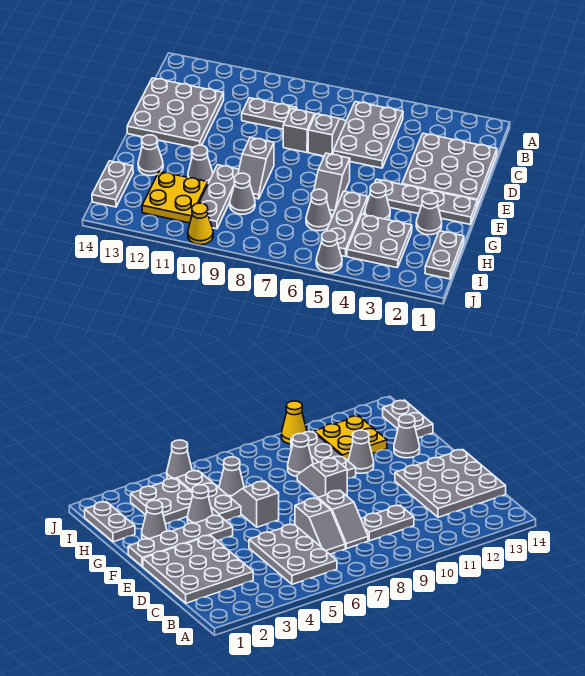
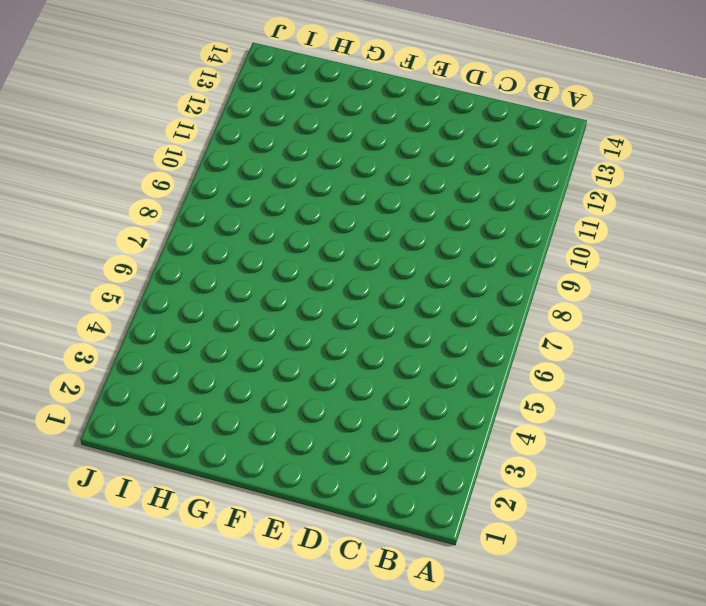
none -> grey plate B5:D6 level 1
none -> grey plate C1:E3 level 1
none -> grey slope C7:D7 level 1 top D

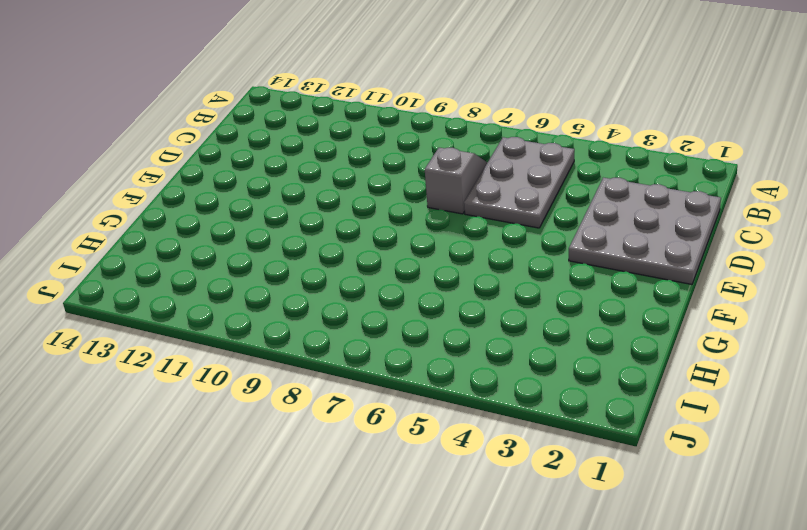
none -> grey slope C8:D8 level 1 top D
none -> grey plate C9:C10 level 1
none -> grey plate C12:E14 level 1

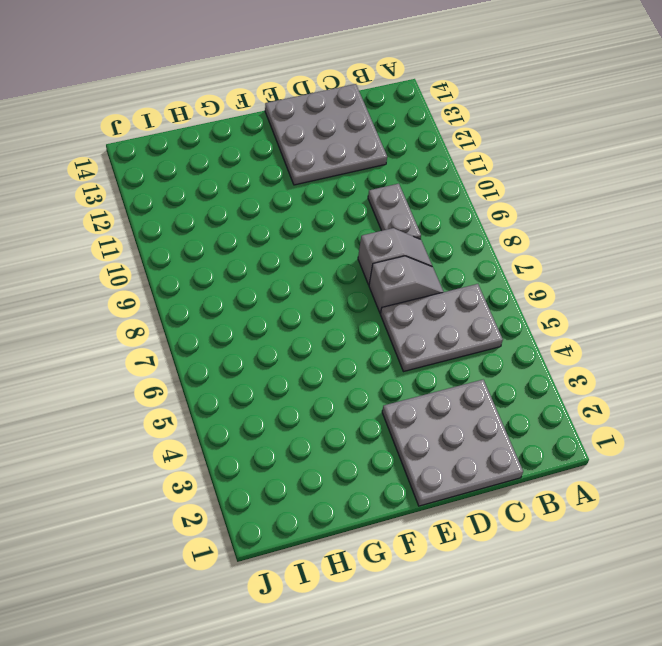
none -> grey plate F1:F4 level 1
none -> grey slope F6:G6 level 1 top F
none -> grey slope F9:G9 level 1 top F

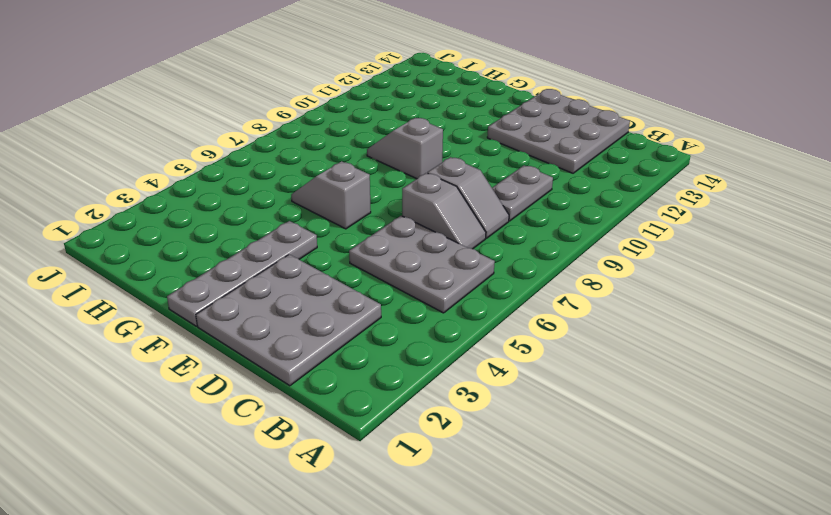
none -> grey cone G2 level 1
none -> grey cone G4 level 1
none -> grey plate G5:I5 level 1

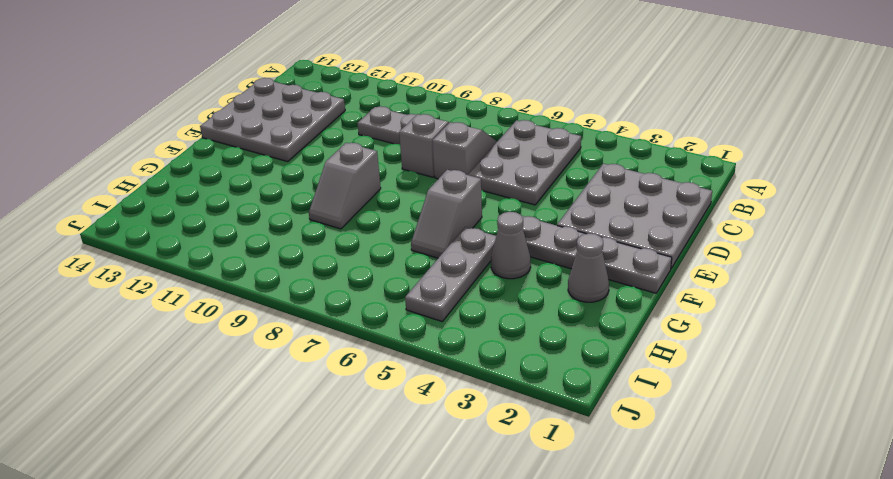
none -> grey plate G10:I10 level 1
none -> grey cone G11 level 1
none -> grey cone G13 level 1

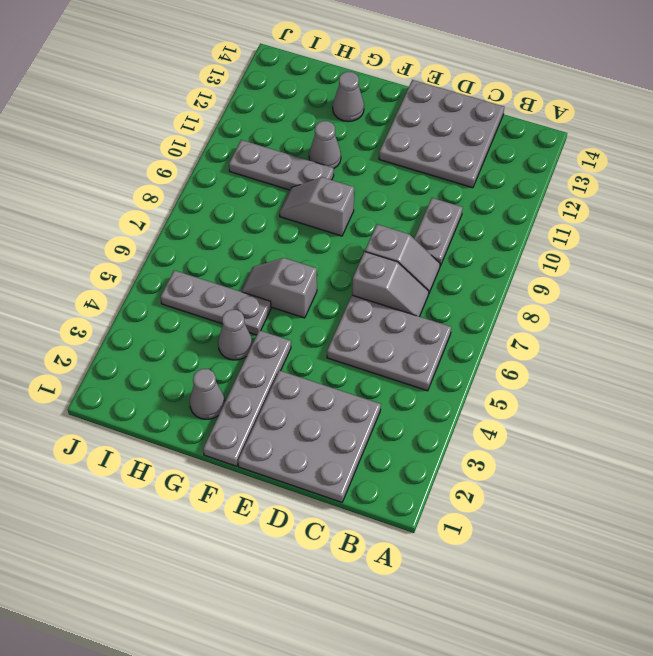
none -> grey plate H1:I1 level 1
none -> grey plate H3:I4 level 1
none -> grey cone H6 level 1

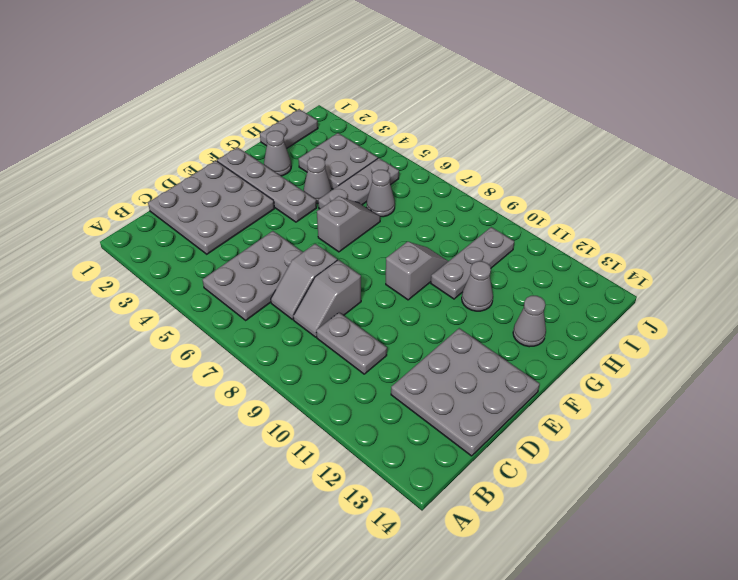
none -> grey cone H9 level 1
none -> yellow plate H11:I12 level 1
none -> grey plate H14:I14 level 1

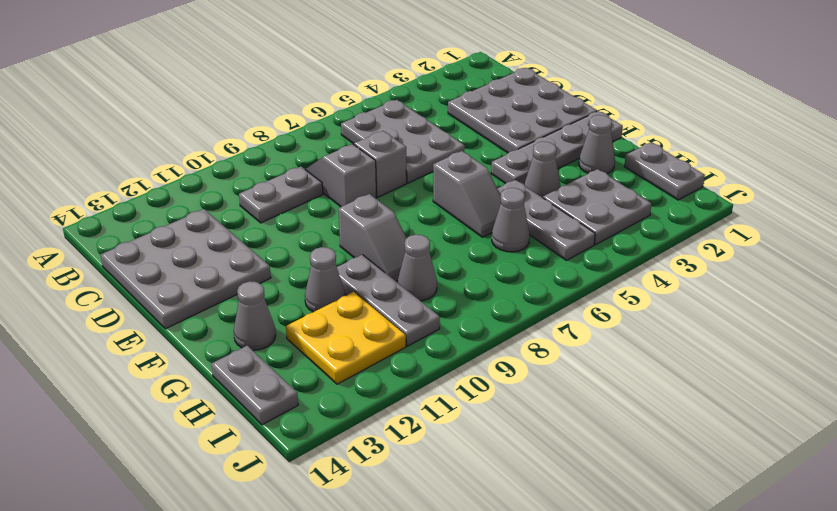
none -> grey cone J5 level 1
none -> yellow cone J10 level 1

